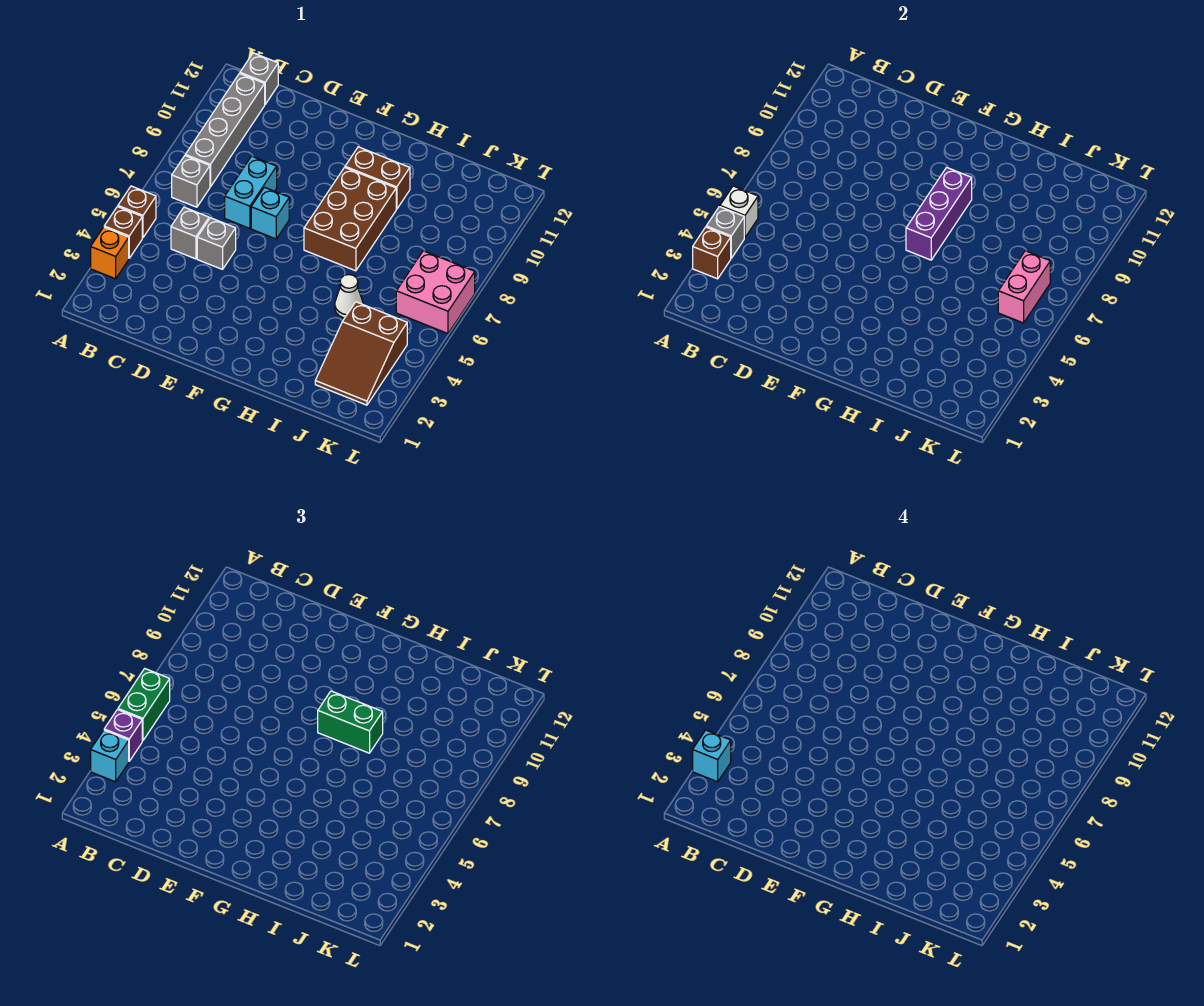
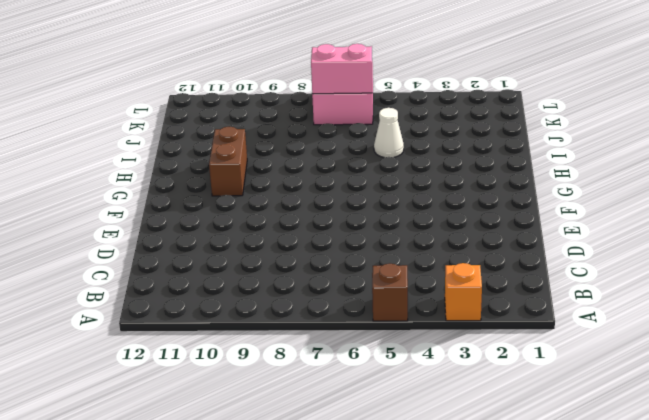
none -> brown brick A4 level 1
none -> grey brick B7 level 1
none -> grey brick B8:B11 level 1

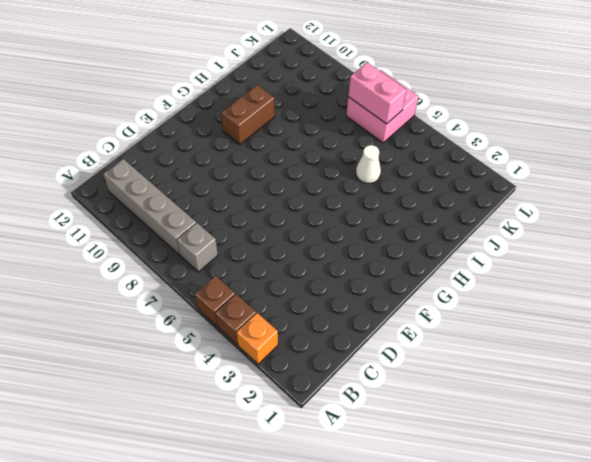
none -> grey brick B12 level 1
none -> grey brick C5 level 1
none -> grey brick D5 level 1

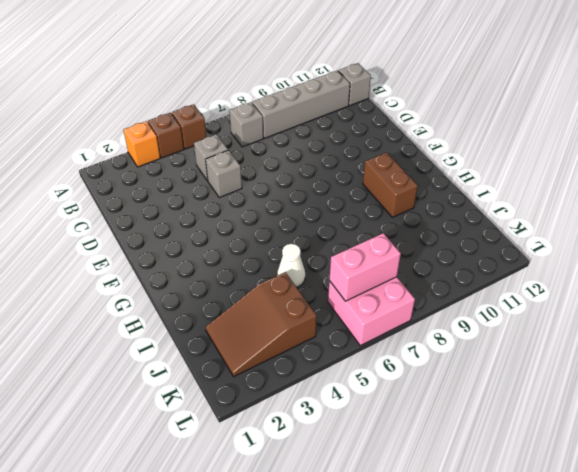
none -> cyan brick D7:D8 level 1
none -> cyan brick E7 level 1
none -> brown brick G7:H9 level 1

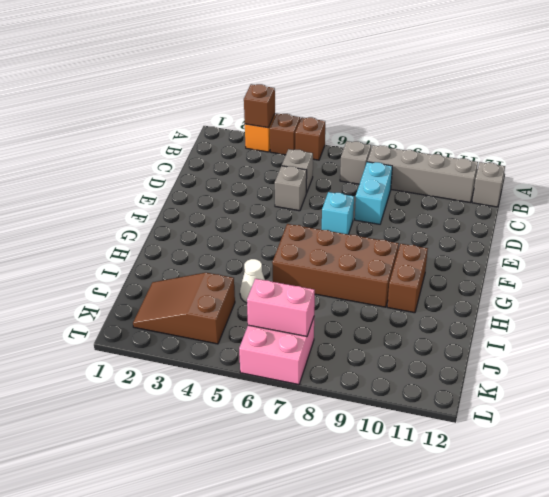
cyan brick C8:D8 level 1 -> cyan brick D7:D8 level 1
brown brick G6:H9 level 1 -> brown brick G7:H9 level 1
none -> grey brick A4 level 2
none -> white brick A5 level 2
none -> purple brick G7:G9 level 2

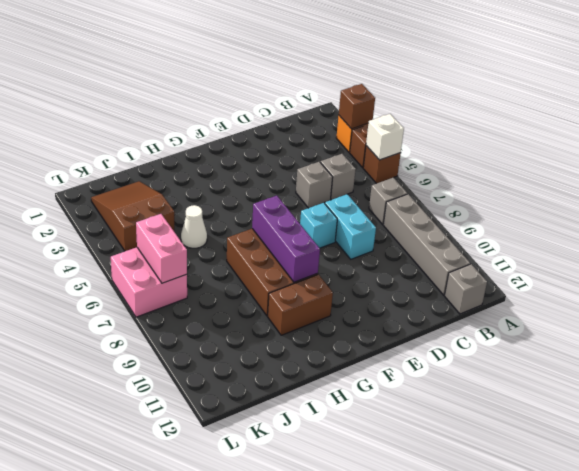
none -> grey brick A4 level 2
none -> cyan brick A3 level 3
none -> purple brick A4 level 3

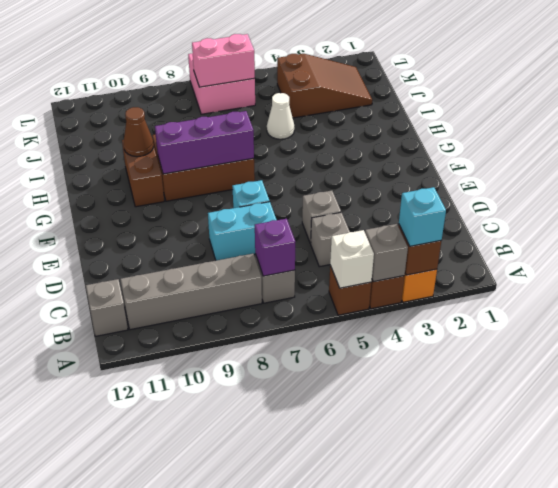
purple brick B7 level 2 -> purple brick A4 level 3
brown cone H10 level 2 -> none
none -> green brick A5:A6 level 3
none -> green brick G8:H8 level 3
none -> cyan brick A3 level 4

